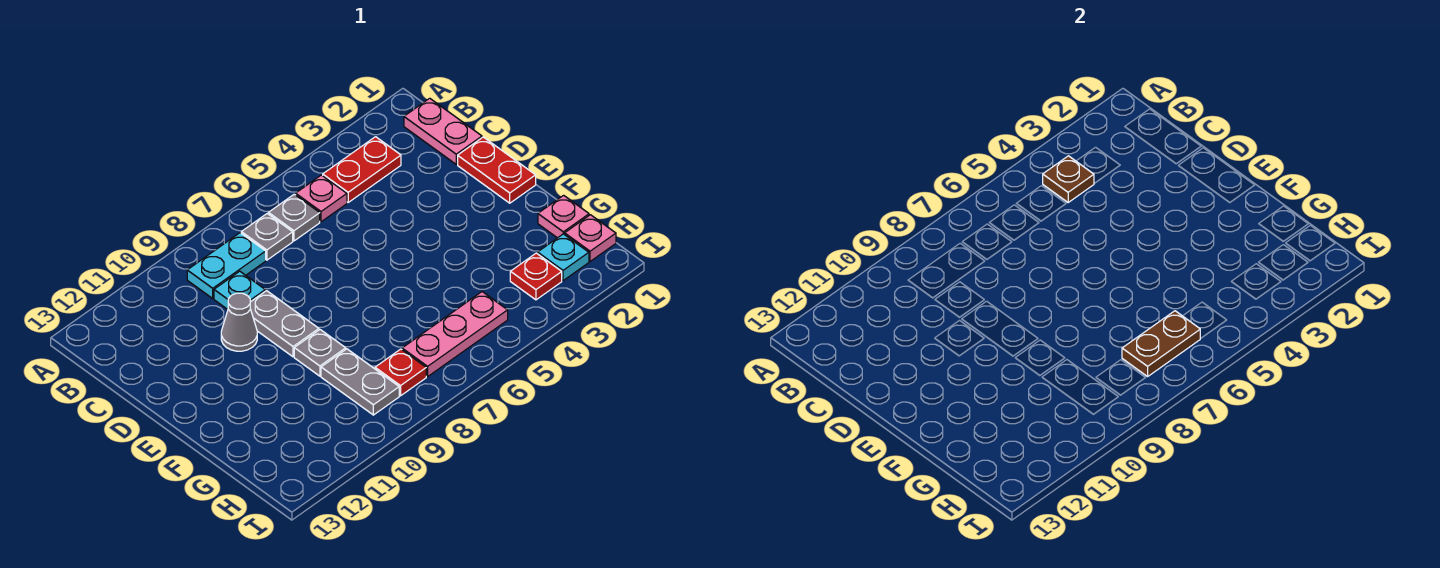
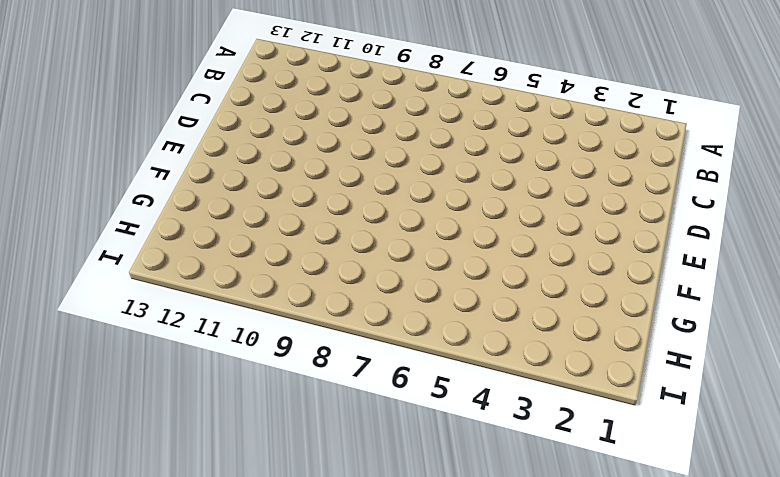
none -> pink plate B1:C1 level 1
none -> red plate B3:B4 level 1
none -> pink plate B5 level 1

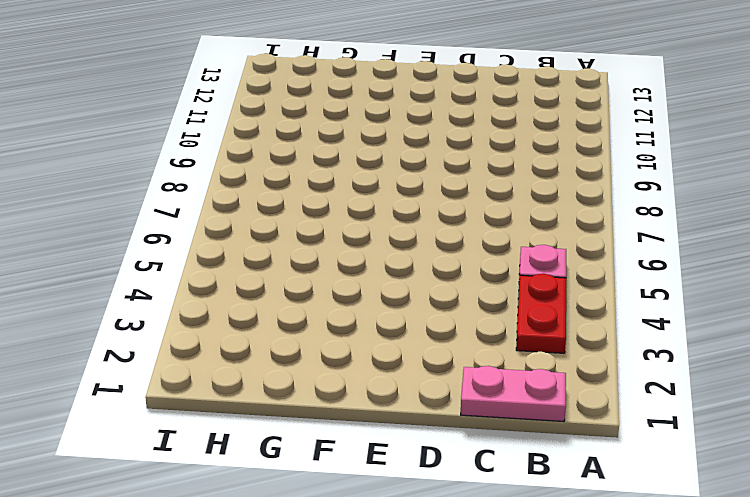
none -> grey plate B6 level 1
none -> grey plate B7 level 1
none -> cyan plate B8:B9 level 1

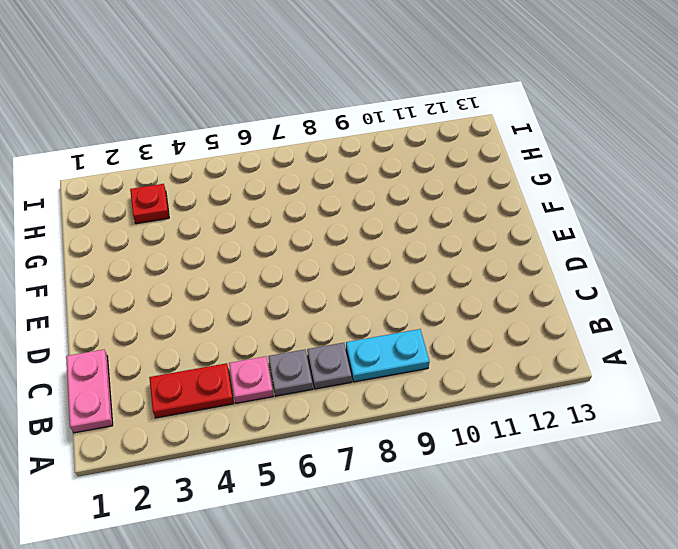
none -> cyan plate C9 level 1
none -> red plate D1:E1 level 1
none -> grey plate D9:E9 level 1

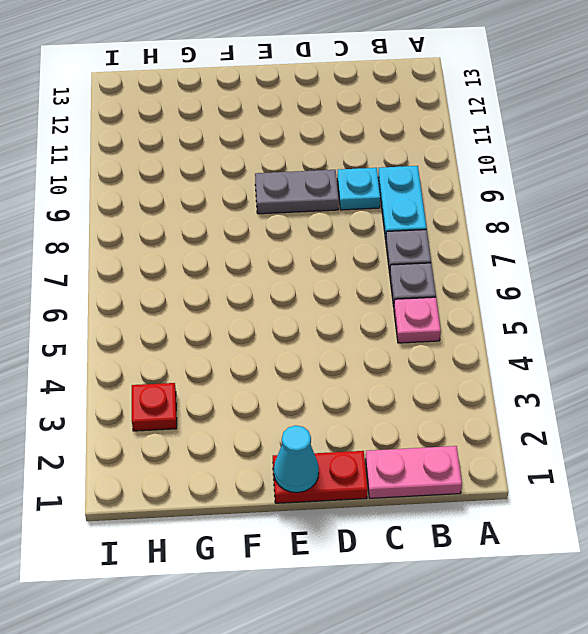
cyan cone E1 level 2 -> none
none -> red plate B3:B4 level 1
none -> grey cone D10 level 1
none -> grey plate F9 level 1

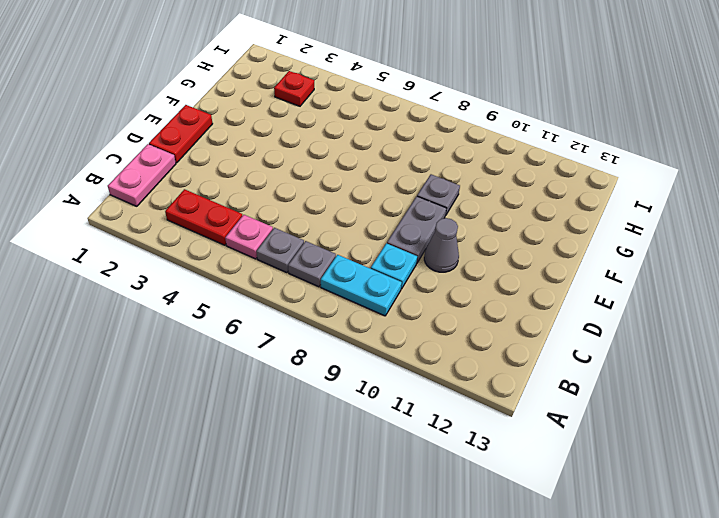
none -> pink plate G1 level 1
none -> grey plate G9:H9 level 1
none -> pink plate H1 level 1

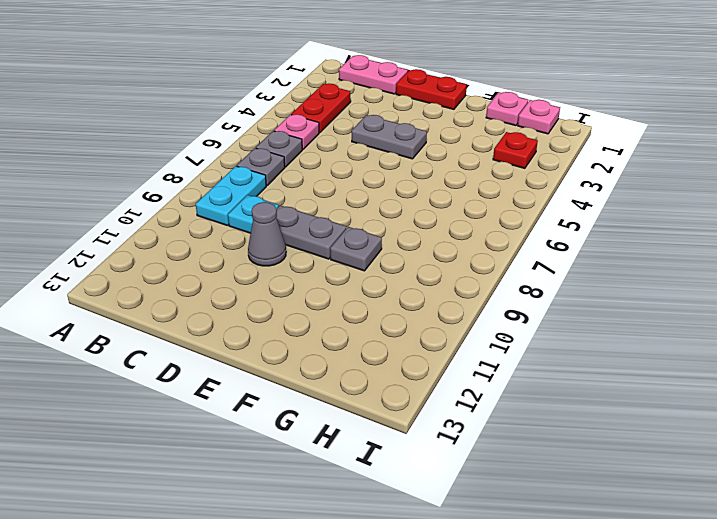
grey plate D4:E4 level 1 -> grey plate G9:H9 level 1
none -> cyan plate H2 level 1
none -> pink plate H5:H7 level 1
none -> red plate H8 level 1

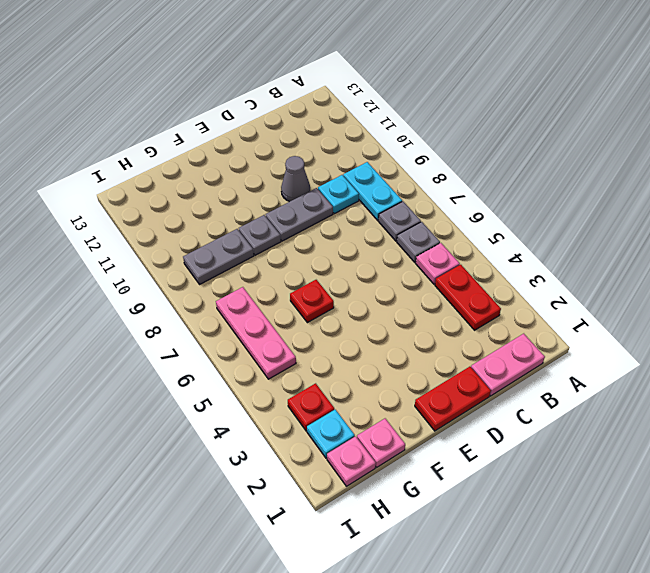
red plate F6 level 1 -> red plate H8 level 1
none -> brown plate B4 level 2
none -> brown plate H6:H7 level 2

